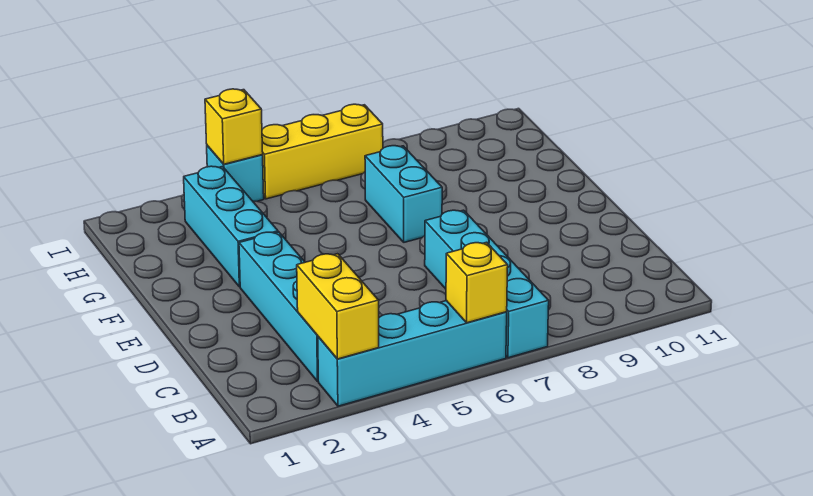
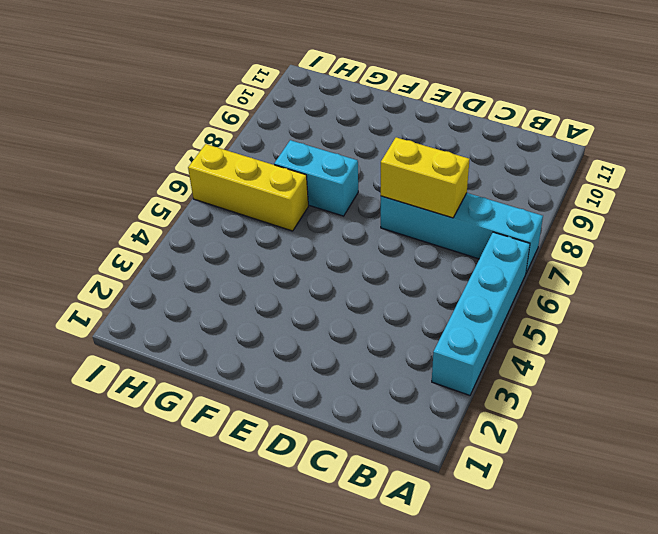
yellow brick C7:D7 level 2 -> yellow brick A3:B3 level 2
yellow brick G6:I6 level 1 -> yellow brick I5:I7 level 1
none -> cyan brick B3:E3 level 1
none -> cyan brick F3:H3 level 1

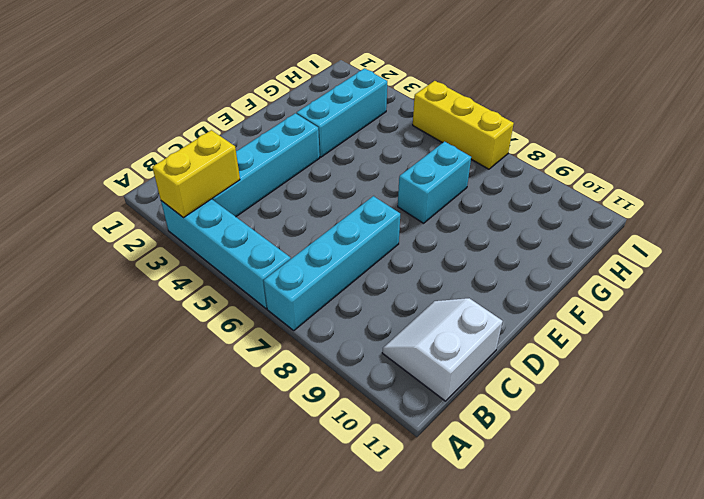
white slope B10:C11 level 1 top 11 -> none
none -> cyan brick I4 level 1
none -> yellow brick A6 level 2

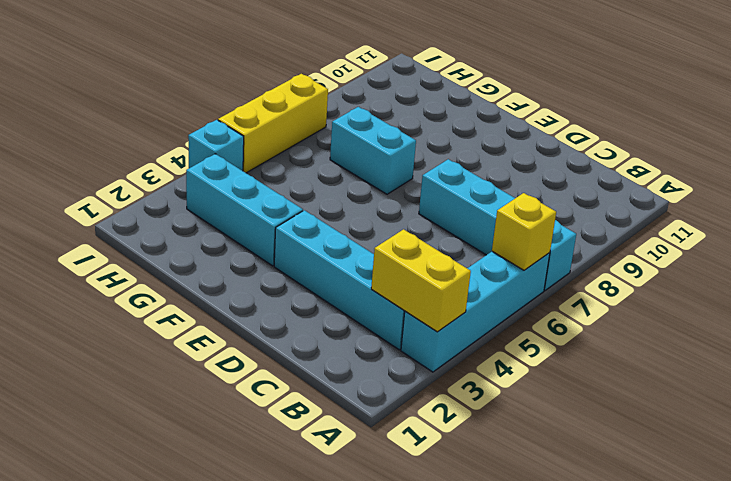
none -> yellow brick I4 level 2

